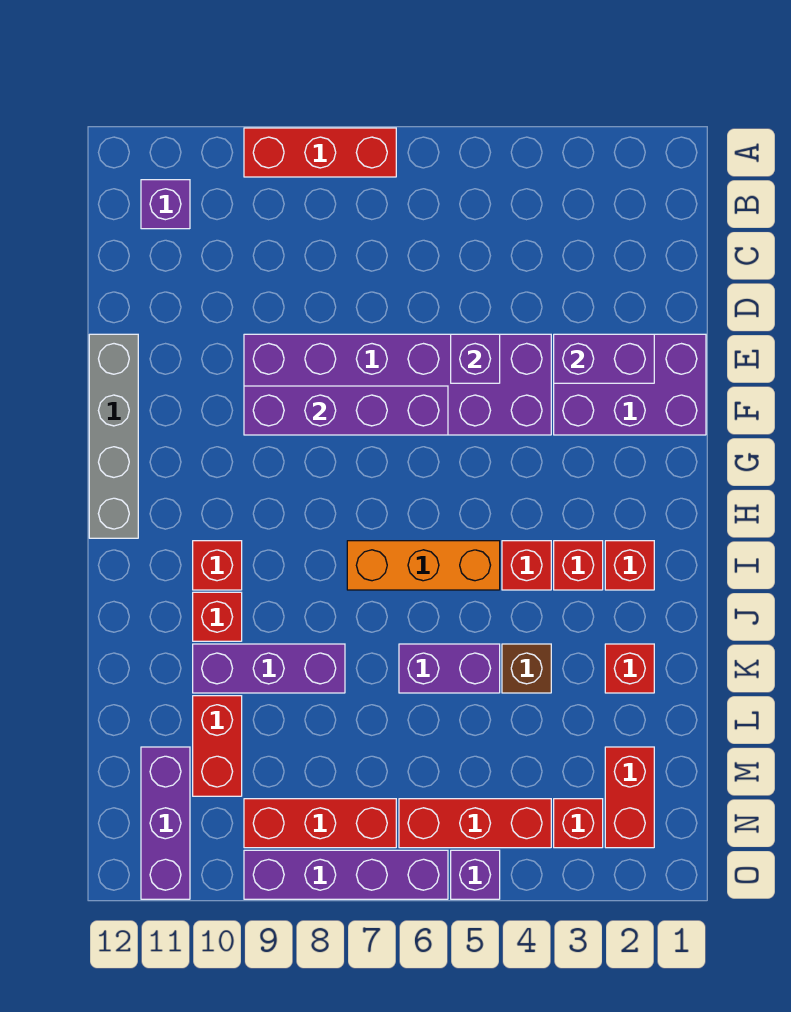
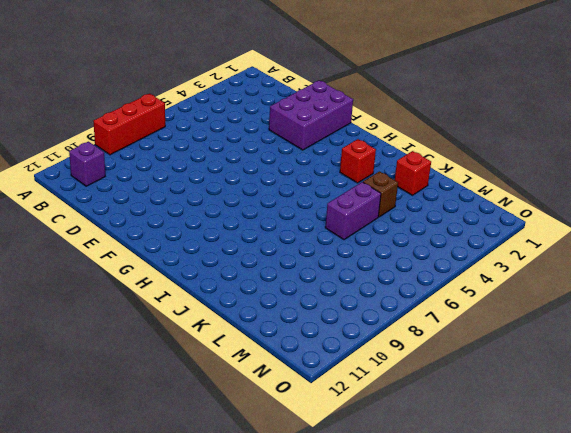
none -> purple brick E4:F9 level 1
none -> grey brick E12:H12 level 1
none -> red brick I2 level 1

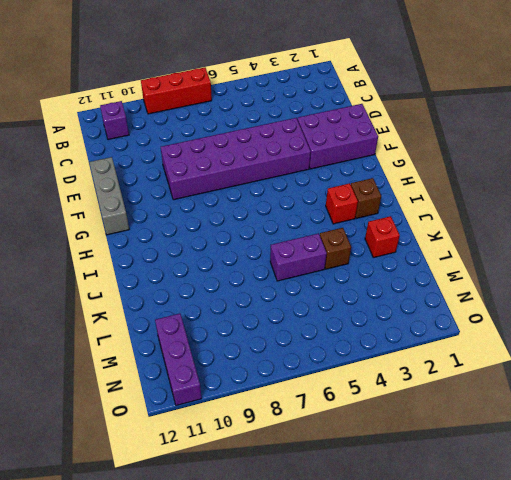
grey brick E12:G12 level 1 -> grey brick E12:H12 level 1
brown brick I2 level 1 -> red brick I2 level 1
none -> red brick I4 level 1
none -> orange brick I5:I7 level 1
none -> red brick I10 level 1

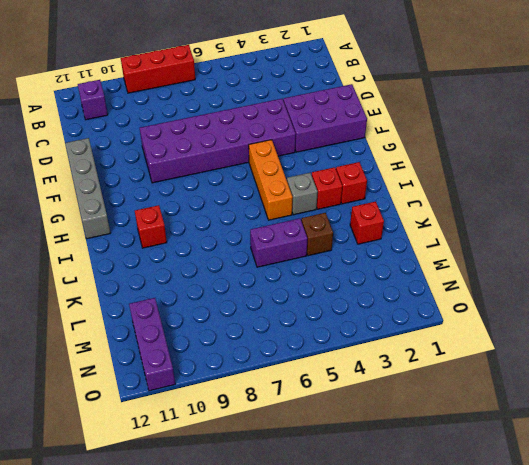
orange brick G5:I5 level 1 -> orange brick I5:I7 level 1
grey brick I4 level 1 -> red brick I4 level 1
none -> red brick J10 level 1
none -> purple brick K8:K10 level 1
none -> red brick L10:M10 level 1

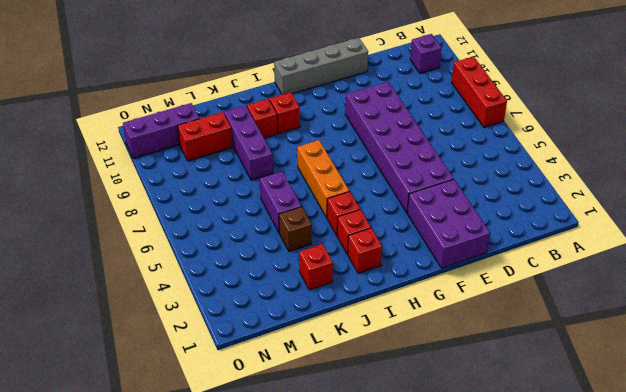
none -> red brick M2:N2 level 1
none -> red brick N3 level 1
none -> red brick N4:N6 level 1

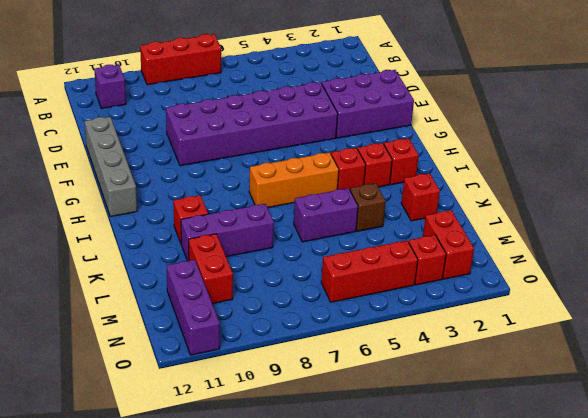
none -> red brick I10 level 1
none -> red brick N7:N9 level 1
none -> purple brick O5 level 1

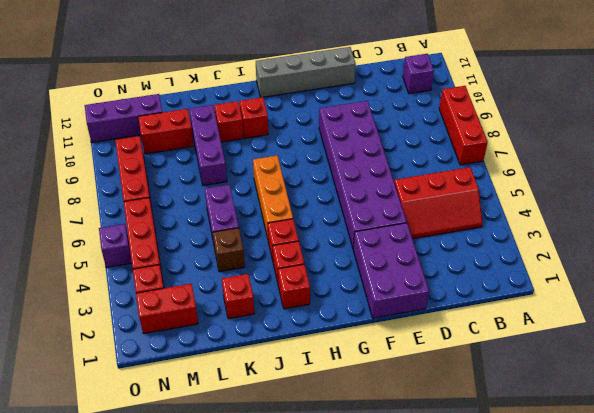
red slope B4:D5 level 1 top 5 -> none
none -> purple brick O6:O9 level 1
none -> purple brick E2:E3 level 2
none -> purple brick E5 level 2

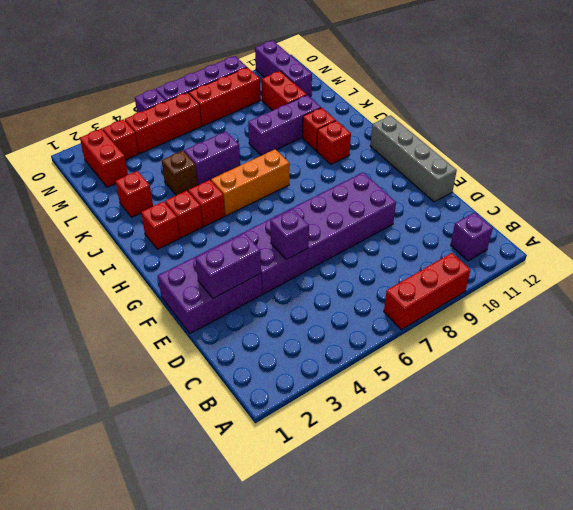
none -> purple brick F6:F9 level 2

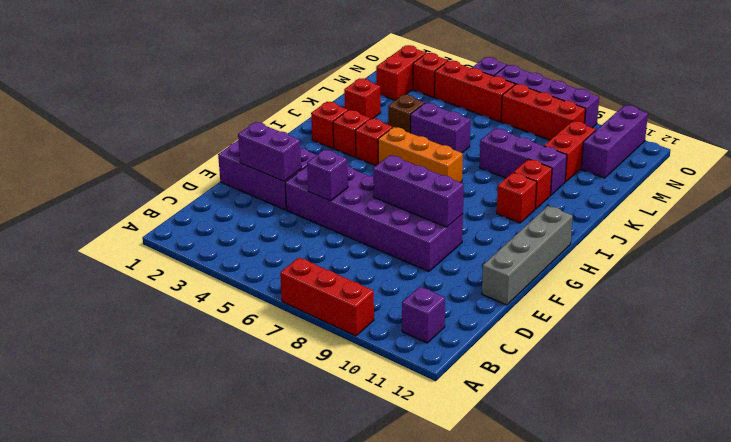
purple brick F7:F9 level 2 -> purple brick F6:F9 level 2

